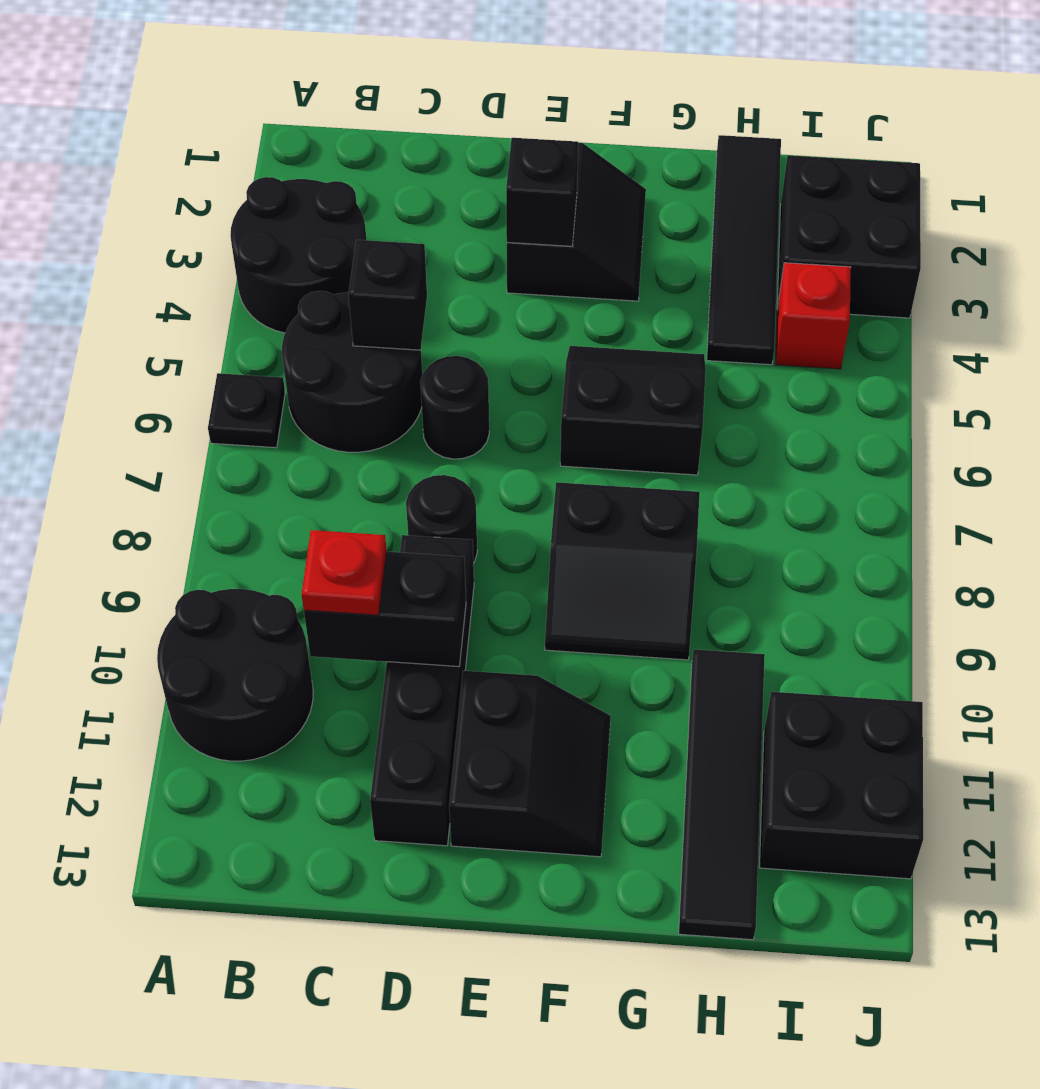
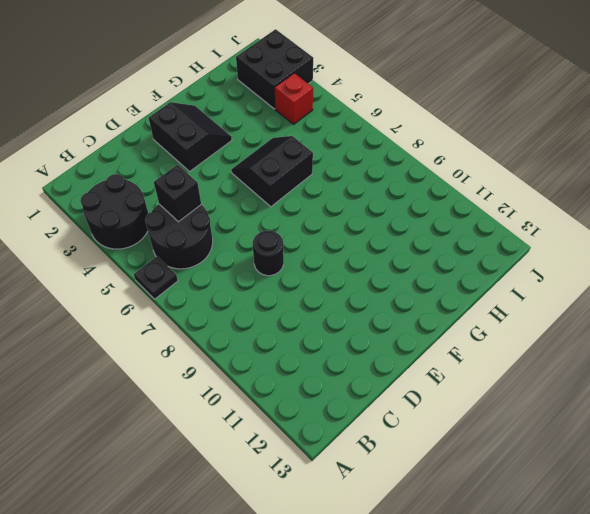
none -> black round brick A10:B11 level 1
none -> black round brick D6 level 1
none -> black brick D9:D12 level 1

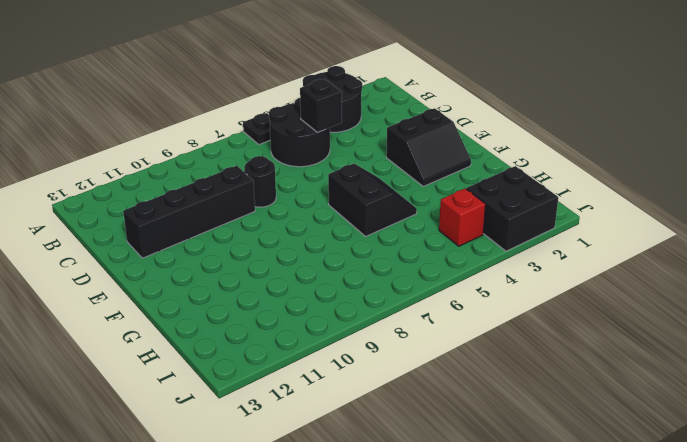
none -> black round brick A10:B11 level 1
none -> black round brick D6 level 1
none -> black slope E11:F12 level 1 top E

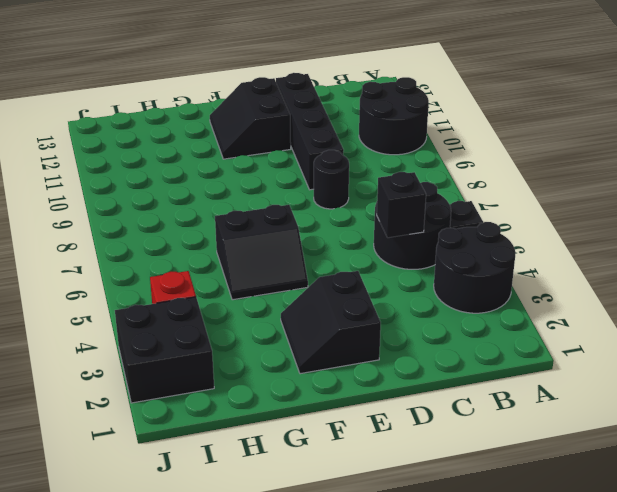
none -> black round brick D6 level 1
none -> black slope F8:G9 level 1 top 8
none -> black tile H1:H4 level 1

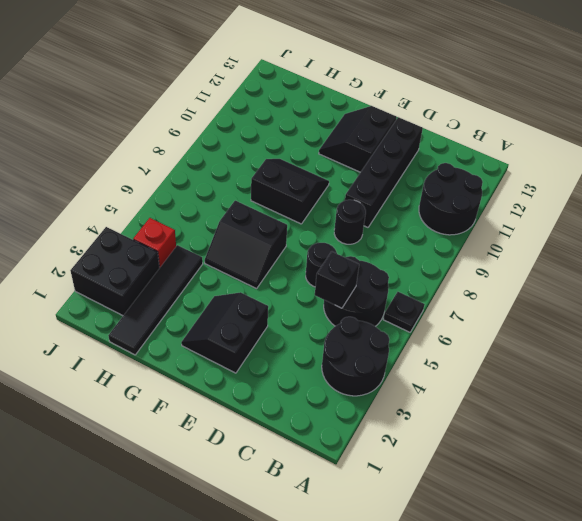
none -> black tile H10:H13 level 1
none -> black brick I11:J12 level 1
none -> black brick C10:D10 level 2

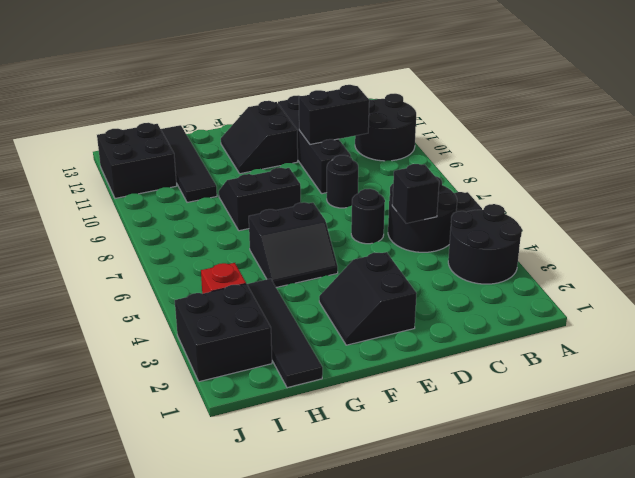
none -> black brick E3 level 2
none -> red plate C10 level 3

